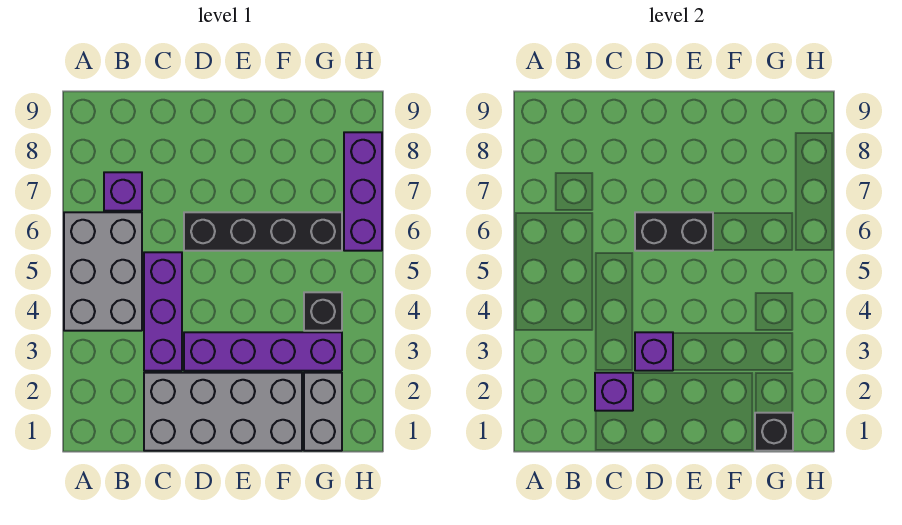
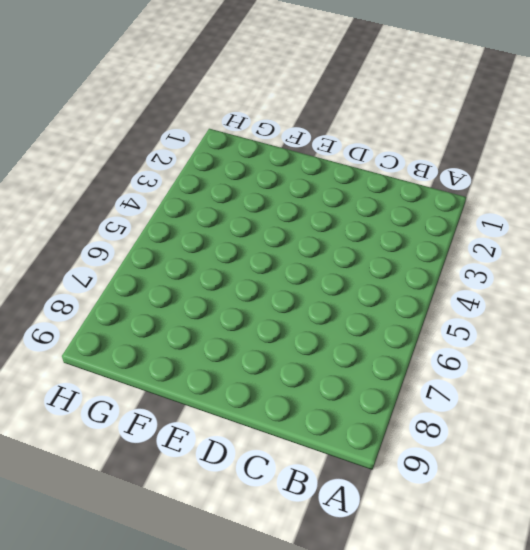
none -> grey brick A4:B6 level 1
none -> purple brick B7 level 1
none -> grey brick C1:F2 level 1

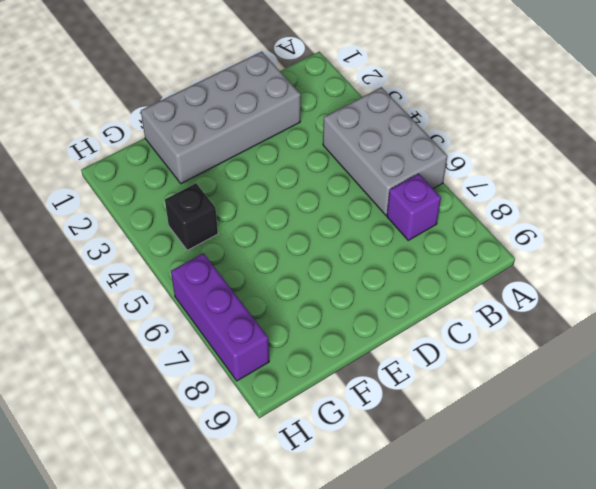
none -> purple brick C3:C5 level 1
none -> purple brick D3:G3 level 1
none -> black brick D6:G6 level 1

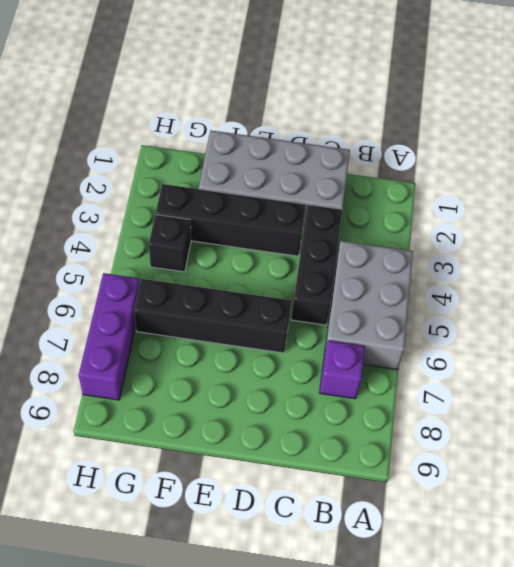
black brick C3:C5 level 1 -> purple brick C3:C5 level 1
black brick D3:G3 level 1 -> purple brick D3:G3 level 1
none -> grey brick G1:G2 level 1
none -> purple brick C2 level 2
none -> purple brick D3 level 2

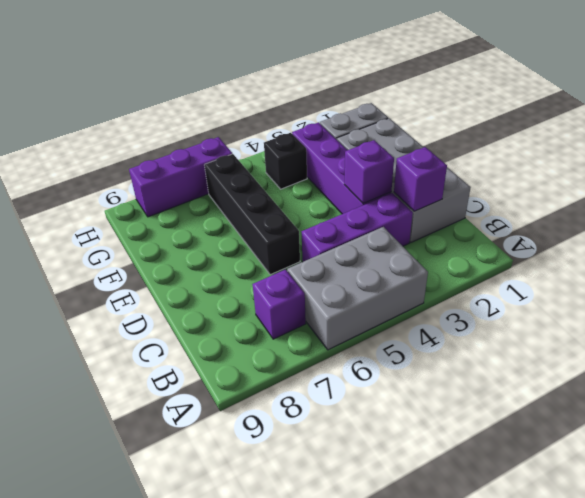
none -> black brick D6:E6 level 2
none -> black brick G1 level 2

